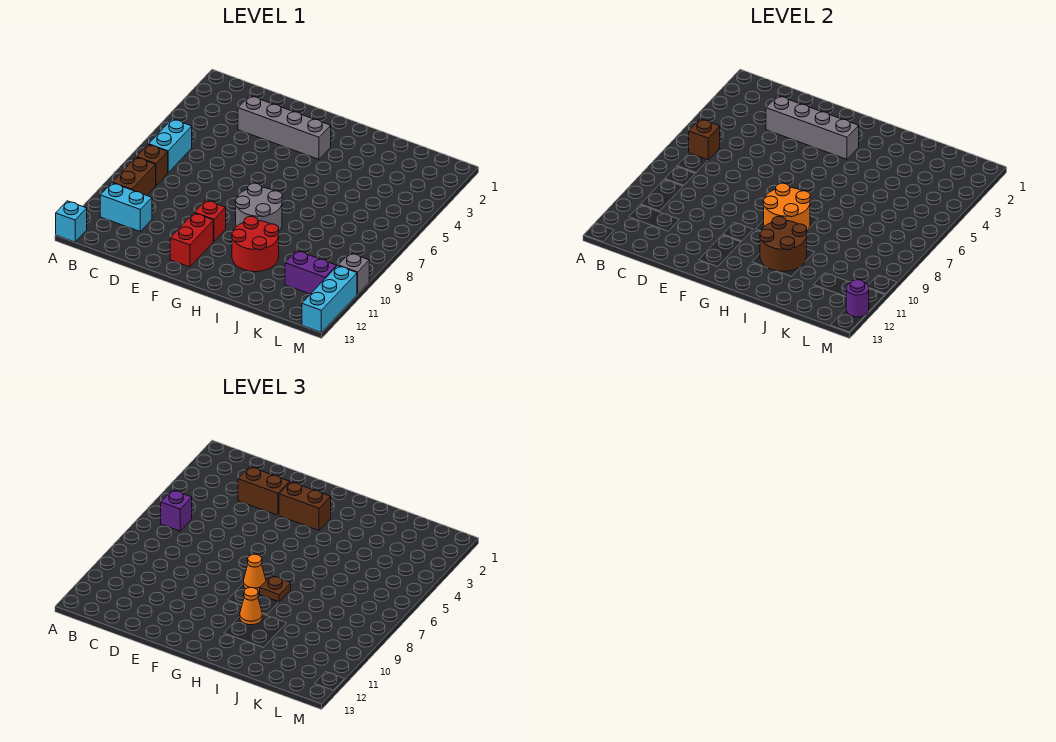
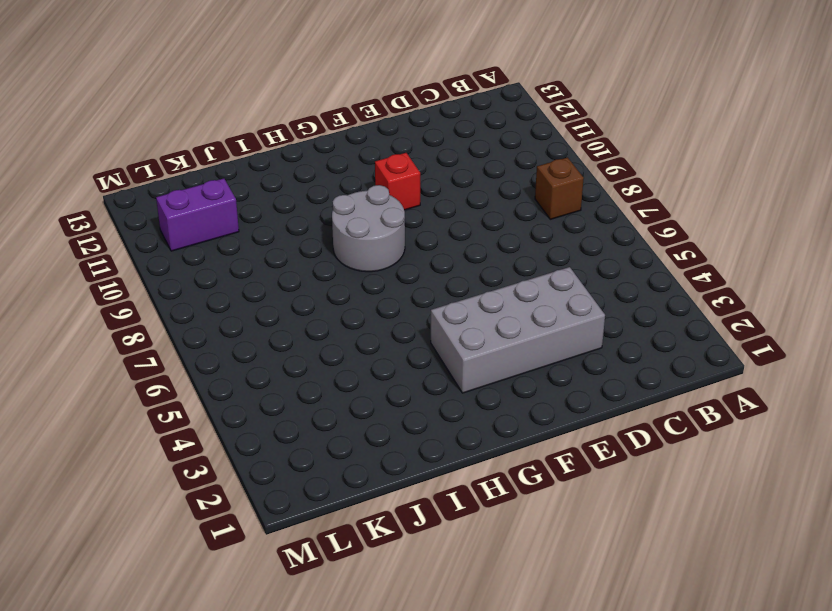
grey brick D3:G4 level 1 -> grey brick D3:G3 level 1
none -> cyan brick A13 level 1
none -> cyan brick B6:B7 level 1
none -> brown brick B9:B10 level 1

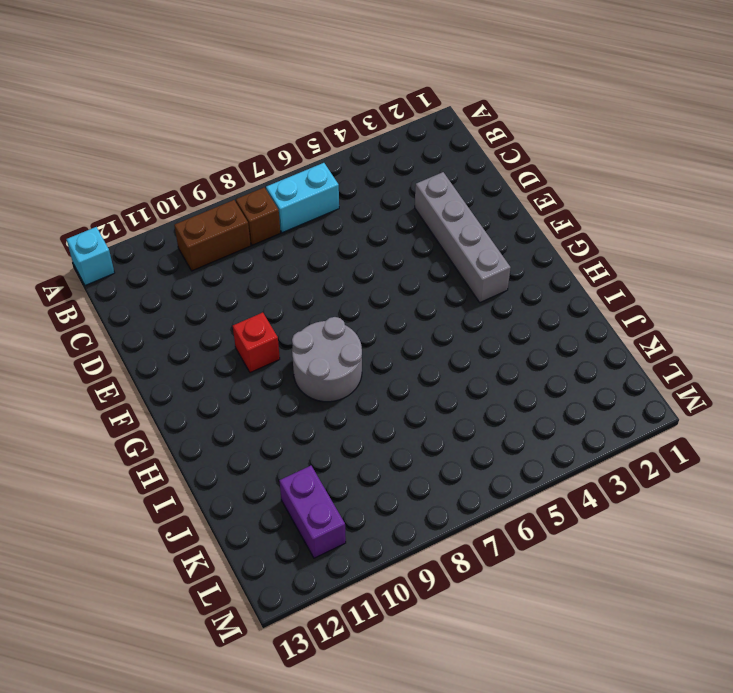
none -> cyan brick B11:C11 level 1
none -> red brick F11:F12 level 1
none -> red round brick H10:I11 level 1

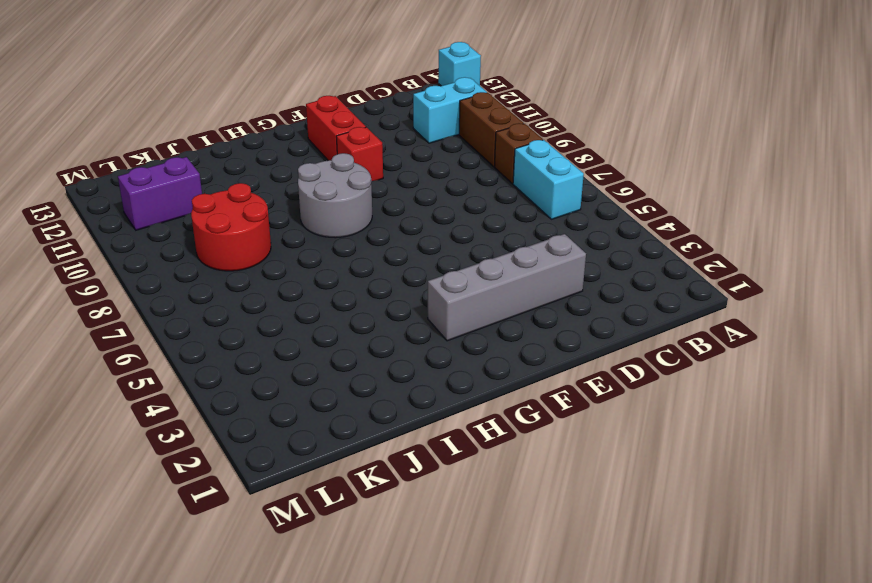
red round brick J8:K9 level 1 -> red round brick H10:I11 level 1
none -> grey brick M10 level 1
none -> cyan brick M11:M13 level 1
none -> brown brick B6 level 2

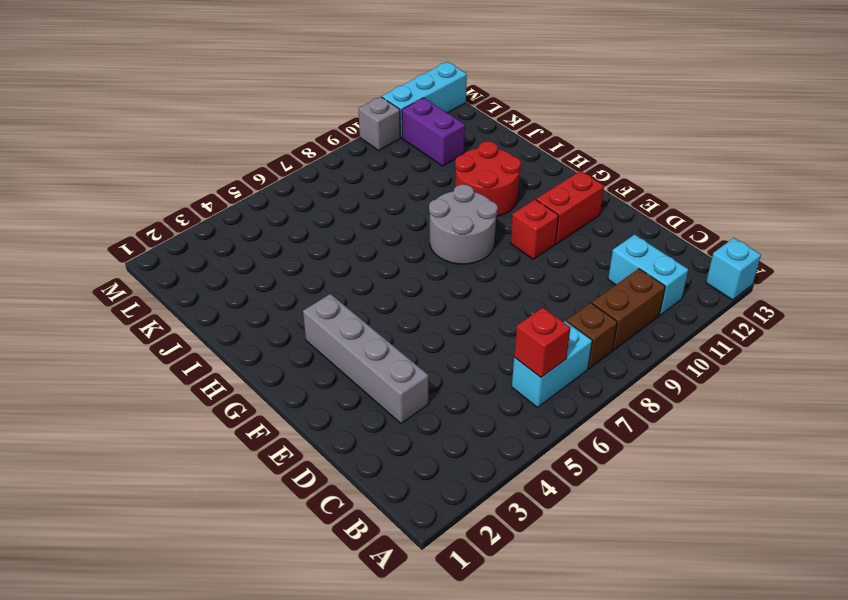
red brick B6 level 2 -> brown brick B6 level 2
none -> grey brick D3:G3 level 2
none -> orange round brick G8:H9 level 2
none -> brown round brick H10:I11 level 2

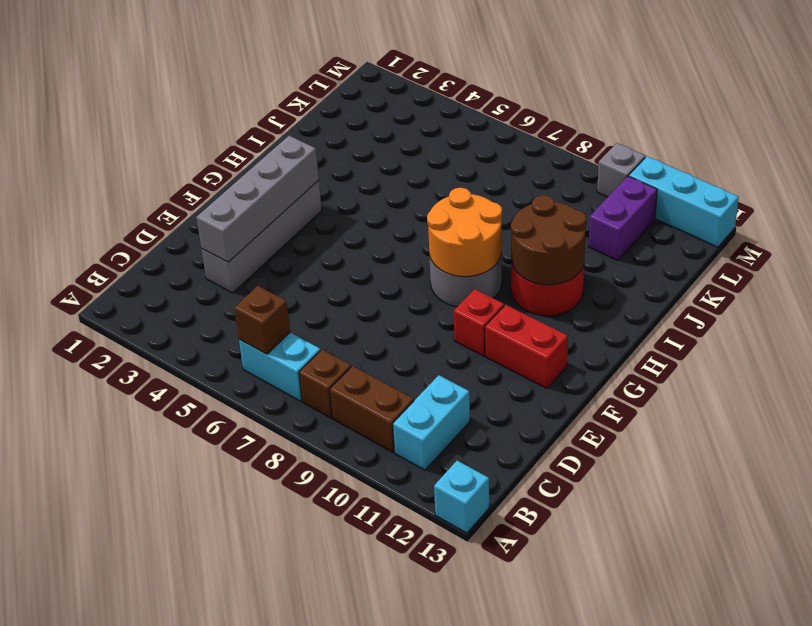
none -> purple round brick M12 level 2
none -> purple brick B6 level 3
none -> brown brick D3:E3 level 3

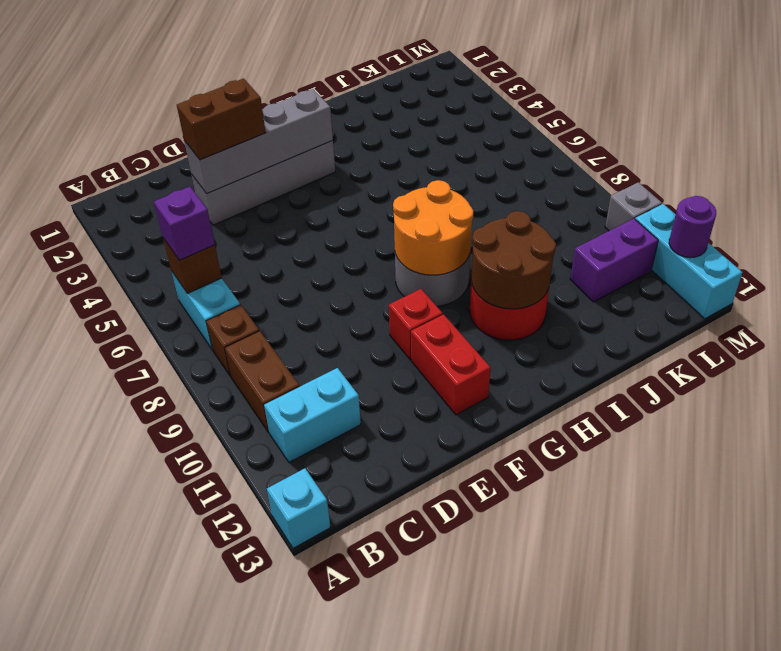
none -> brown brick F3:G3 level 3
none -> orange cone G8 level 3
none -> brown plate H8 level 3

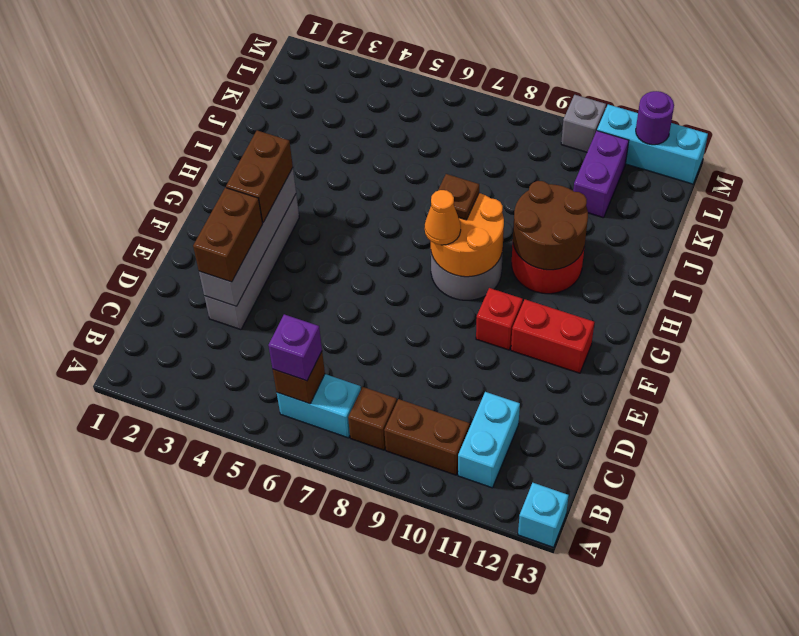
none -> orange cone H10 level 3

